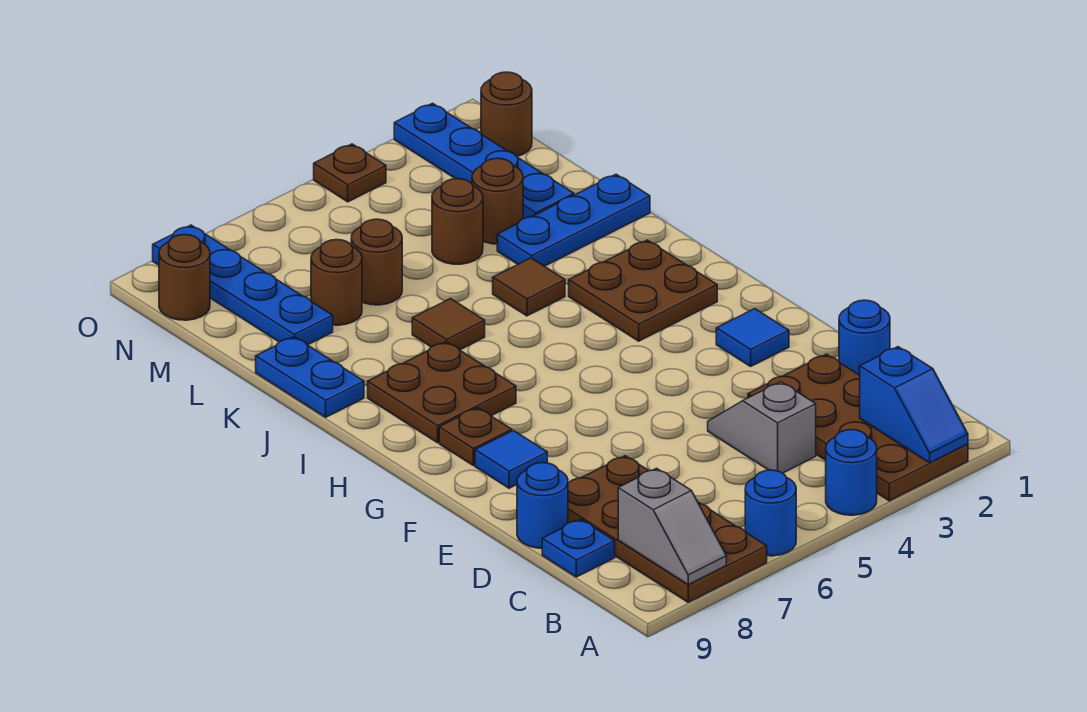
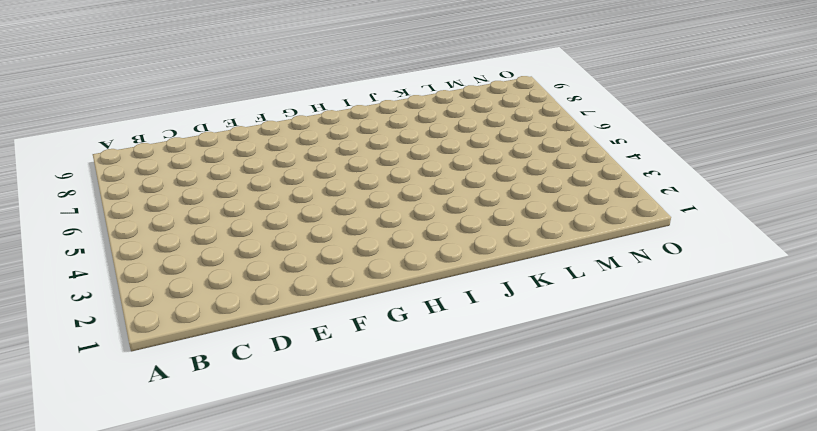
none -> brown plate A2:D3 level 1
none -> blue round brick A4 level 1
none -> blue round brick A6 level 1

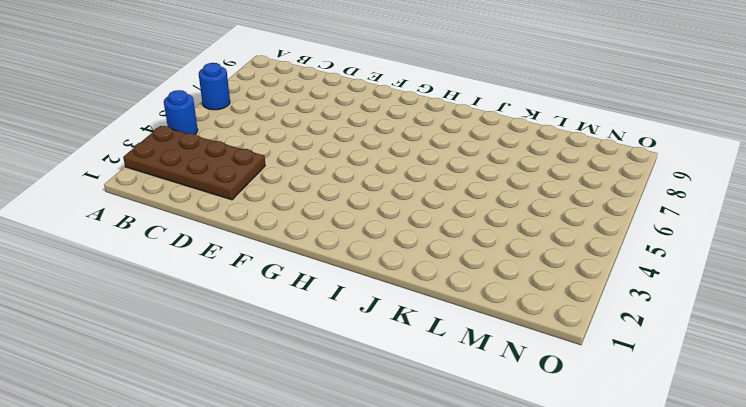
none -> brown plate A7:D8 level 1
none -> grey slope C4:D4 level 1 top C
none -> blue plate C9 level 1

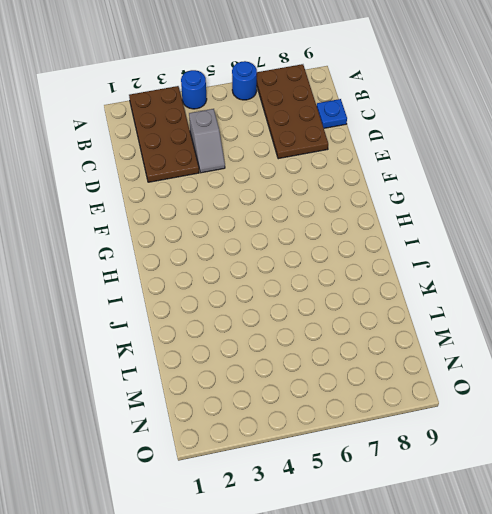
none -> blue round brick D1 level 1
none -> blue round brick D9 level 1
none -> blue tile F2 level 1

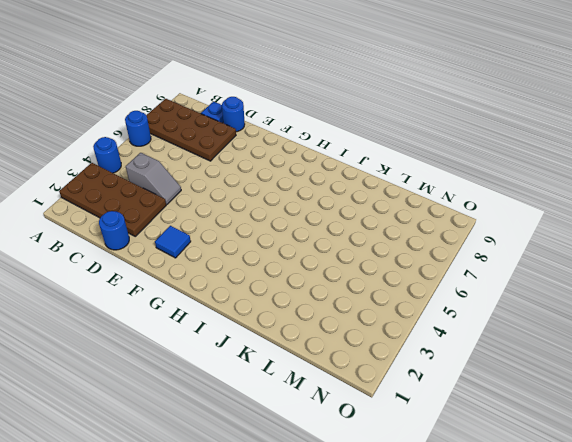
none -> blue tile F8 level 1
none -> brown plate G8 level 1
none -> brown plate H2:I3 level 1

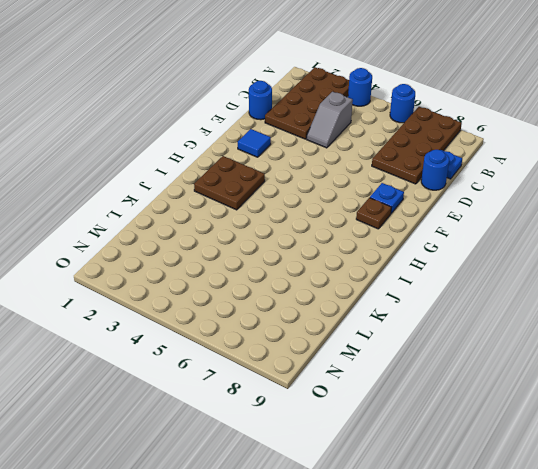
blue plate F8 level 1 -> blue tile F8 level 1
none -> brown plate H7:I8 level 1
none -> brown tile J4 level 1
none -> brown tile J6 level 1

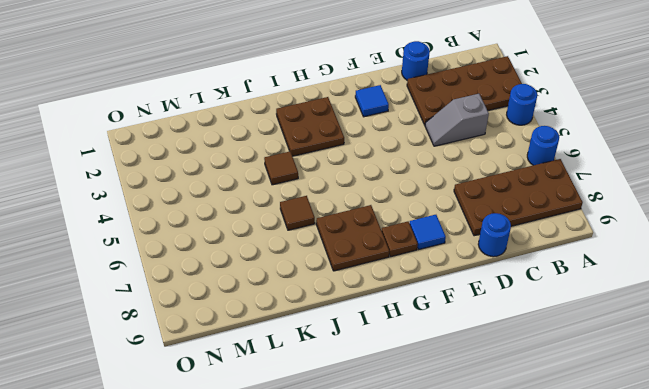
none -> blue plate C9 level 1
none -> blue plate J9:K9 level 1
none -> blue plate K1:K3 level 1

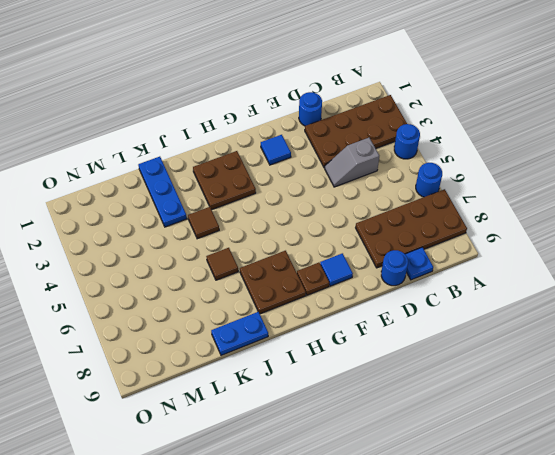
none -> blue plate L2:O2 level 1
none -> brown round brick L3 level 1
none -> brown round brick L4 level 1

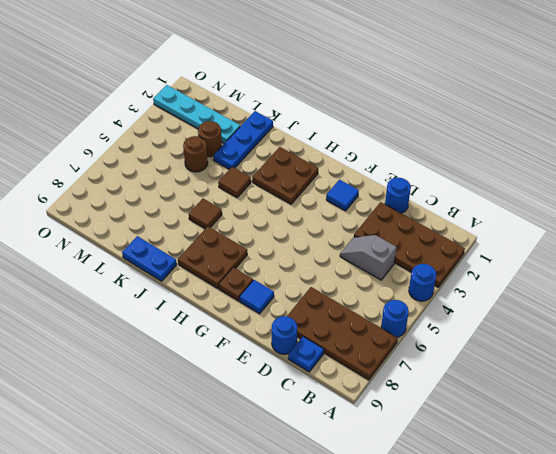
cyan plate L2:O2 level 1 -> blue plate L2:O2 level 1
none -> brown round brick L6 level 1
none -> brown round brick L7 level 1
none -> blue plate L8:O8 level 1

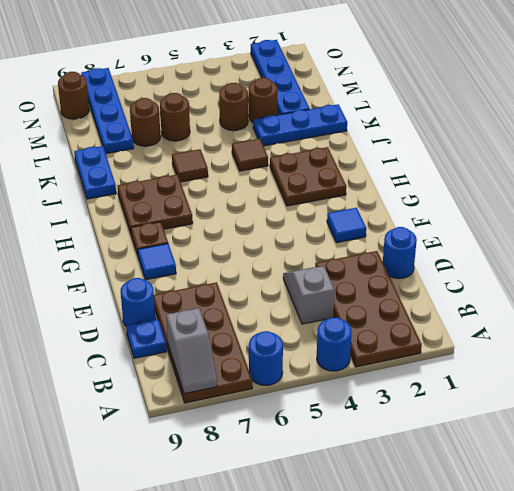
none -> brown round brick N1 level 1
none -> brown plate O4 level 1
none -> blue slope A2:B2 level 2 top B

